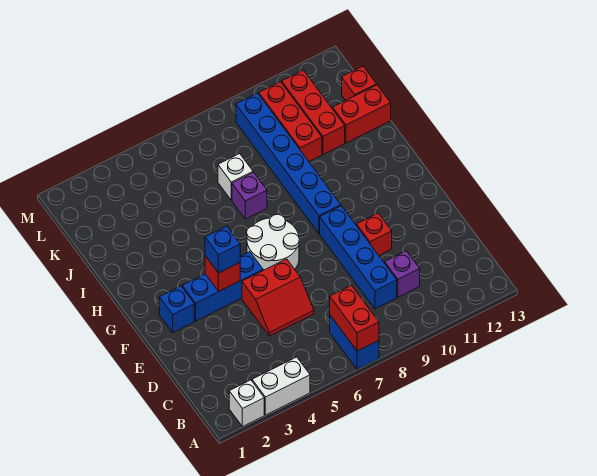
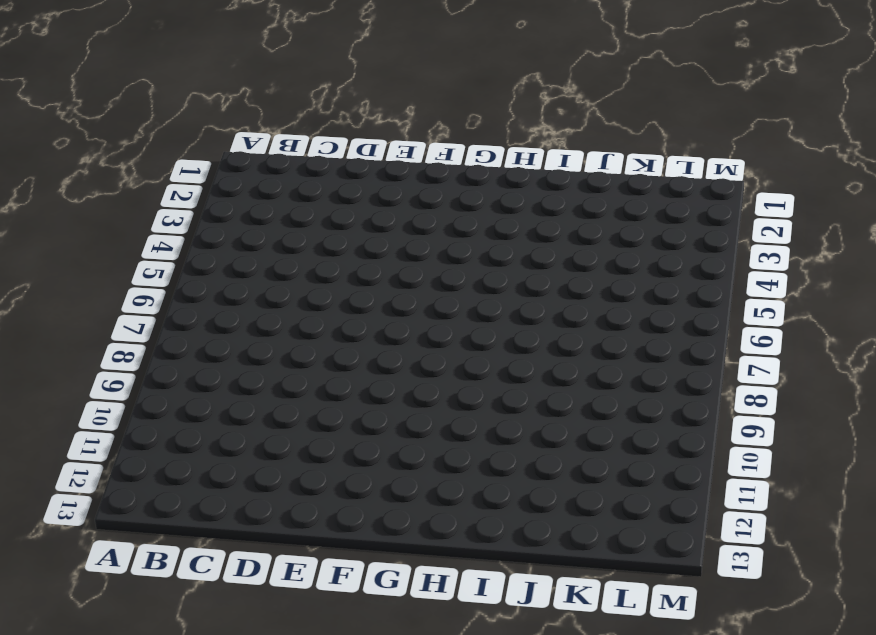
none -> white brick A2 level 1
none -> white brick A3:A4 level 1
none -> blue brick A7:B7 level 1

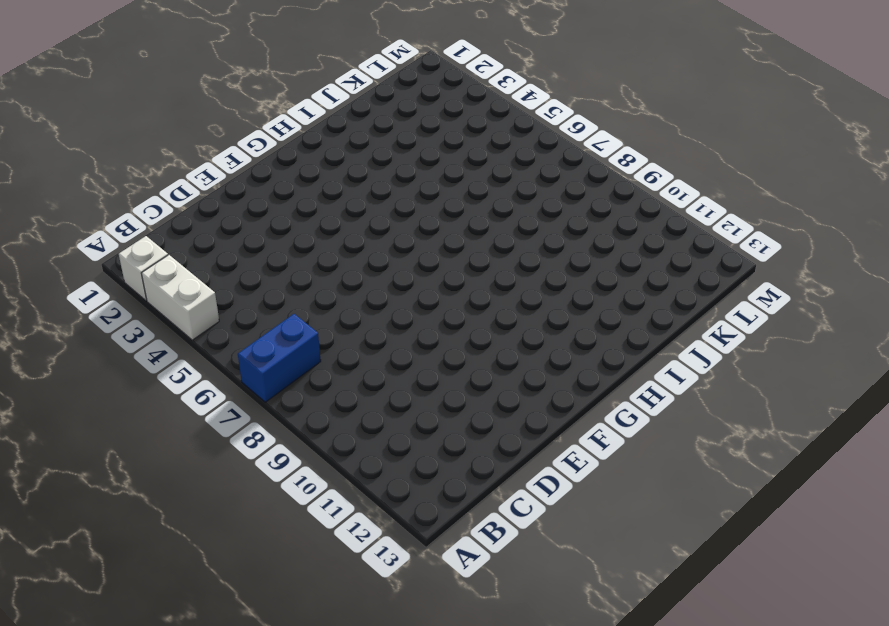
none -> blue brick C9:F9 level 1
none -> purple brick C10 level 1
none -> red slope D5:E6 level 1 top E

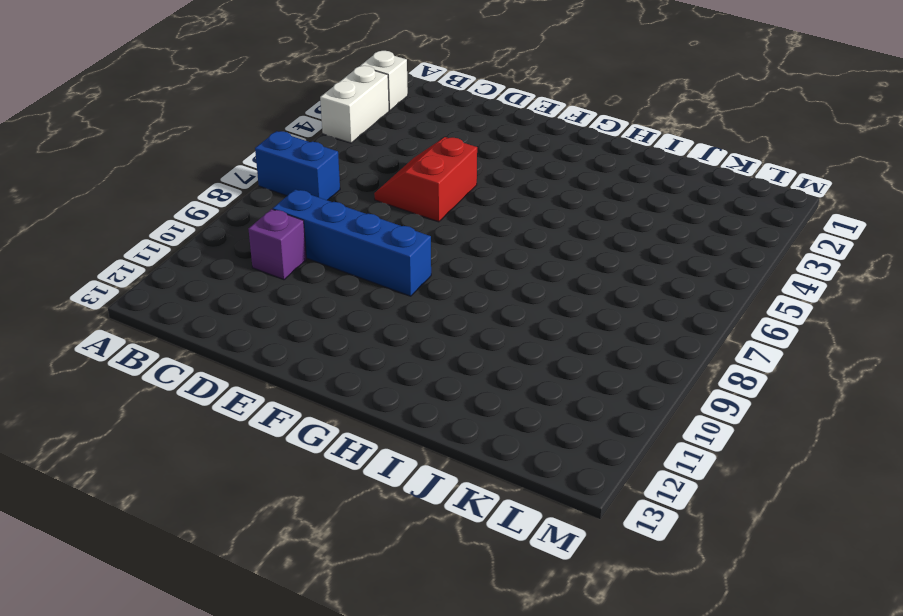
none -> red brick E10 level 1
none -> blue brick F2 level 1
none -> blue brick F3:F5 level 1

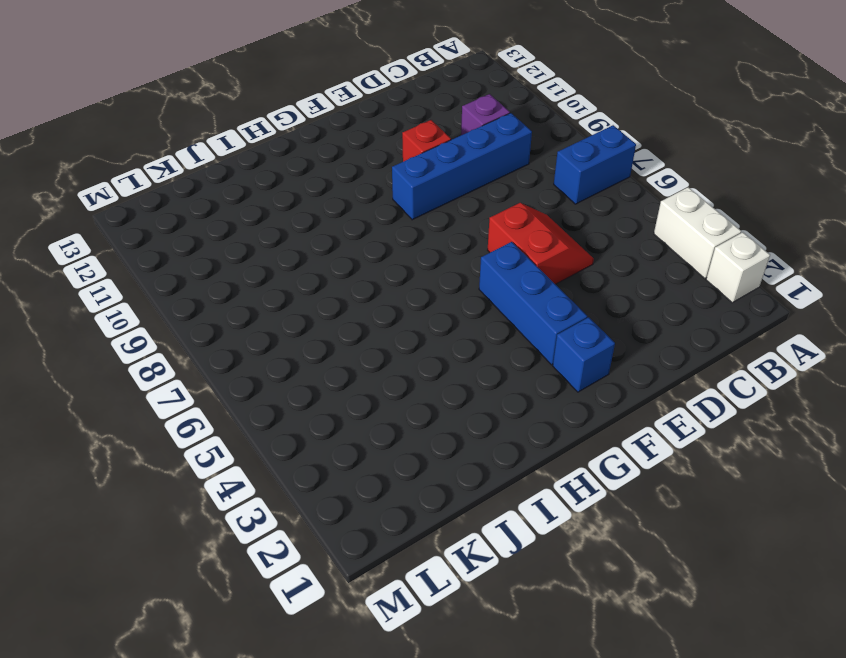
none -> white round brick F6:G7 level 1
none -> blue brick G9:L9 level 1
none -> purple brick I7 level 1

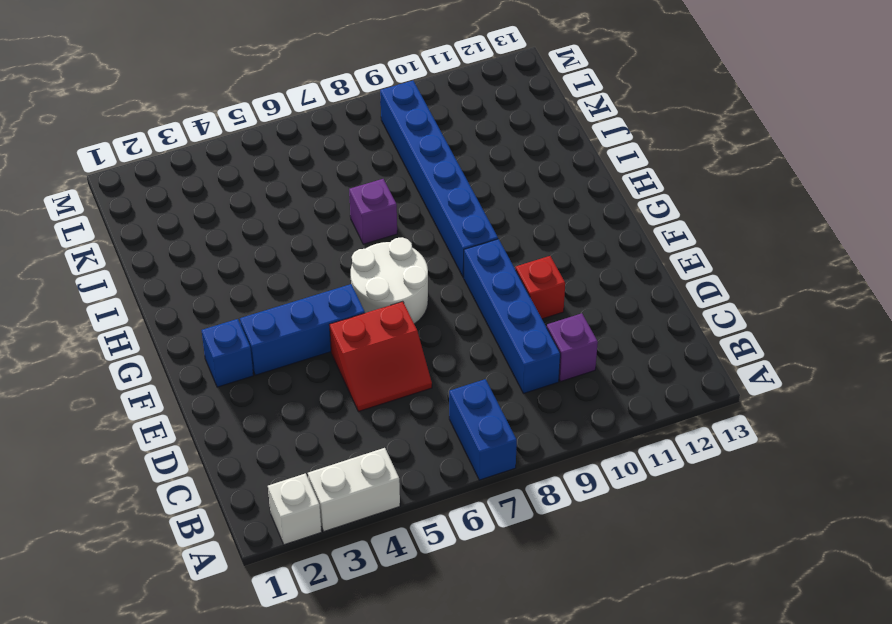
none -> white brick J7 level 1
none -> red brick J10:L10 level 1
none -> red brick J11:L11 level 1

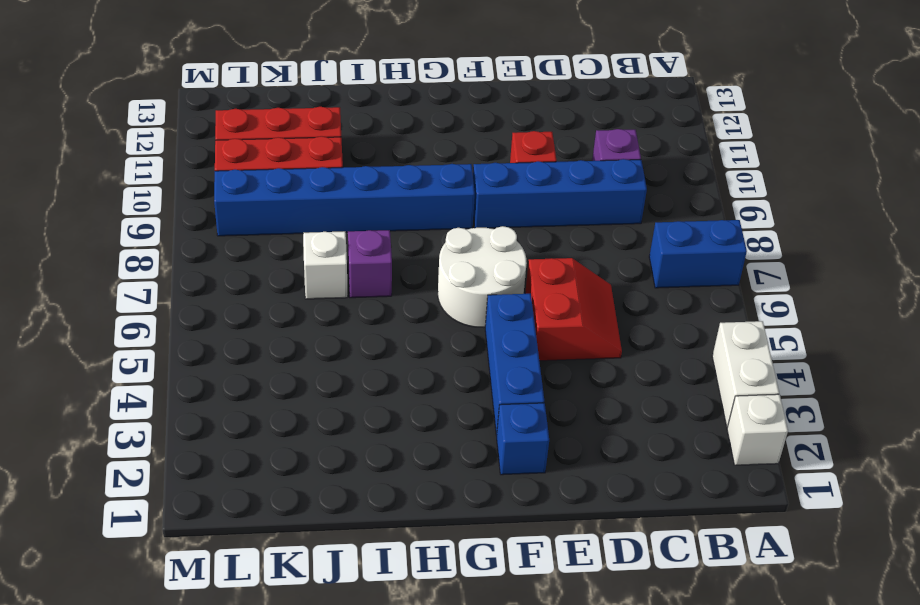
none -> red brick J12:J13 level 1
none -> red brick K13 level 1
none -> red brick A7:B7 level 2

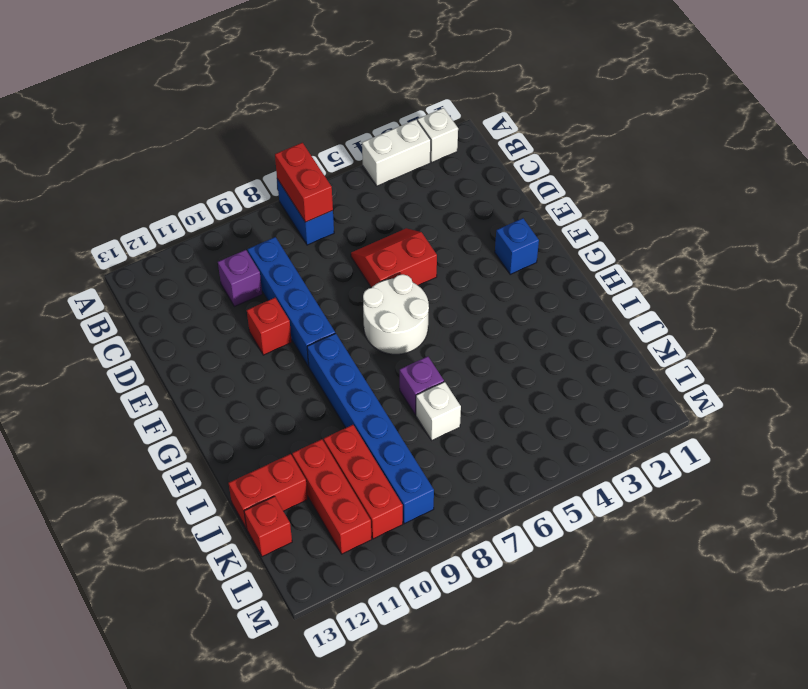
none -> blue brick F3:F5 level 1
none -> red brick F4 level 2
none -> blue brick F4 level 3

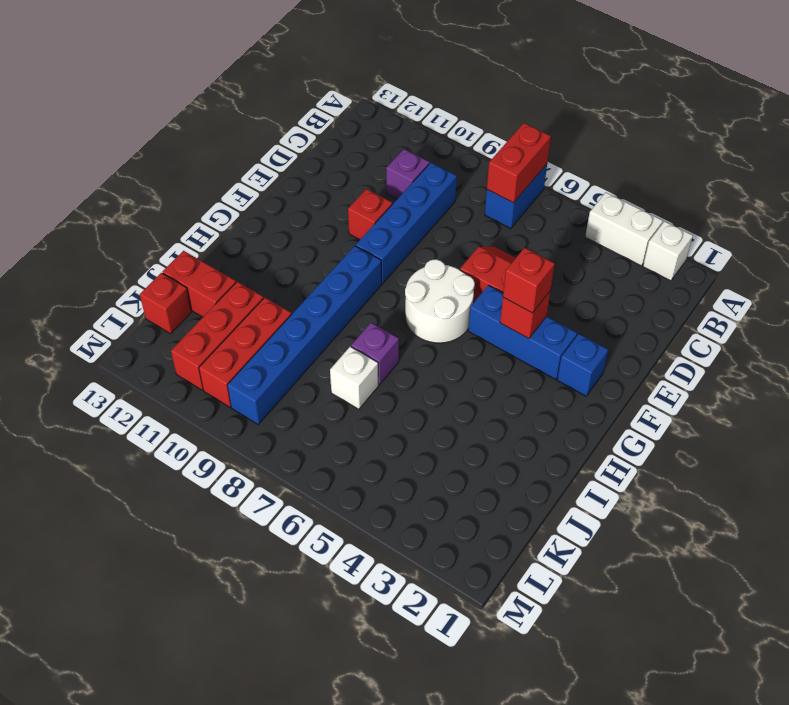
red brick F4 level 3 -> blue brick F4 level 3

